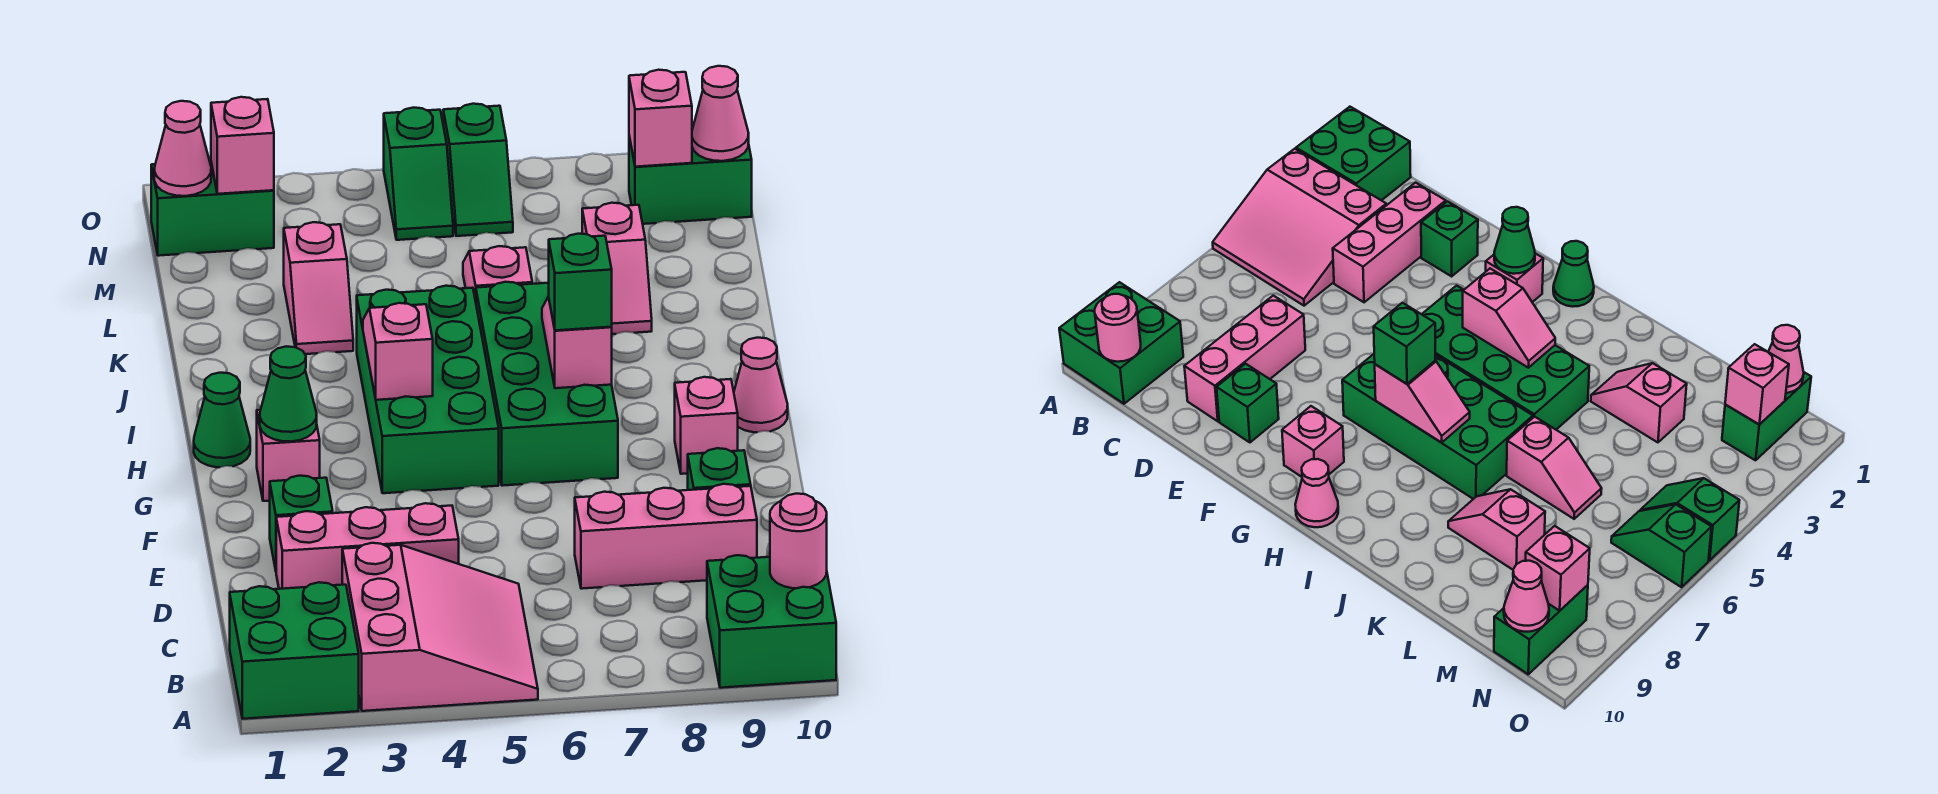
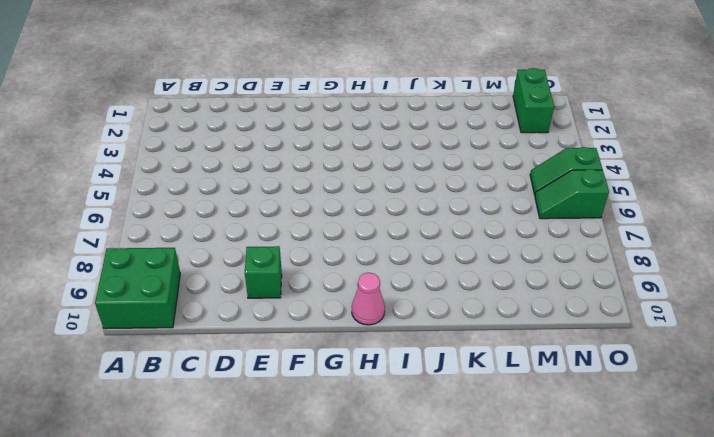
none -> green brick A1:B2 level 1
none -> pink slope A3:C5 level 1 top 3
none -> pink brick D2:D4 level 1

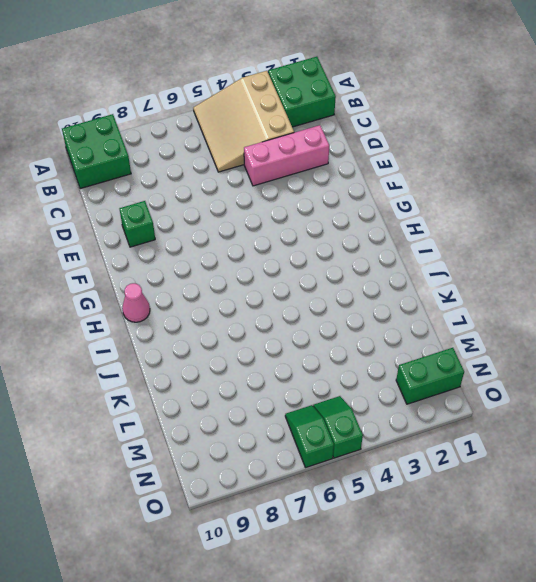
tan slope A3:C5 level 1 top 3 -> pink slope A3:C5 level 1 top 3
none -> pink brick D7:D9 level 1
none -> green brick E2 level 1
none -> pink brick G2 level 1

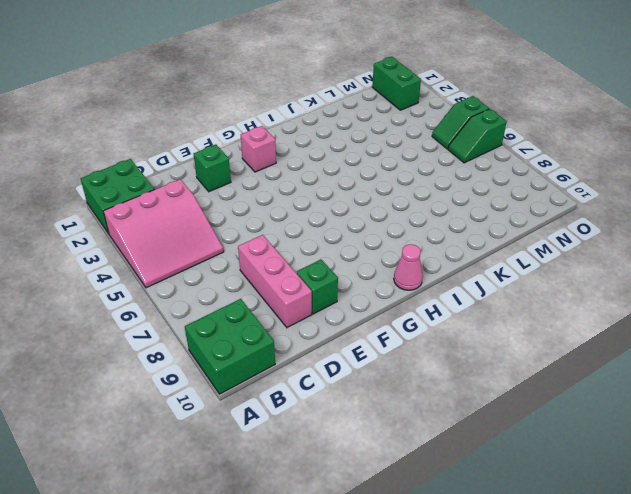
none -> pink brick D2:D4 level 1
none -> green brick G4:J5 level 1
none -> green brick G6:J7 level 1

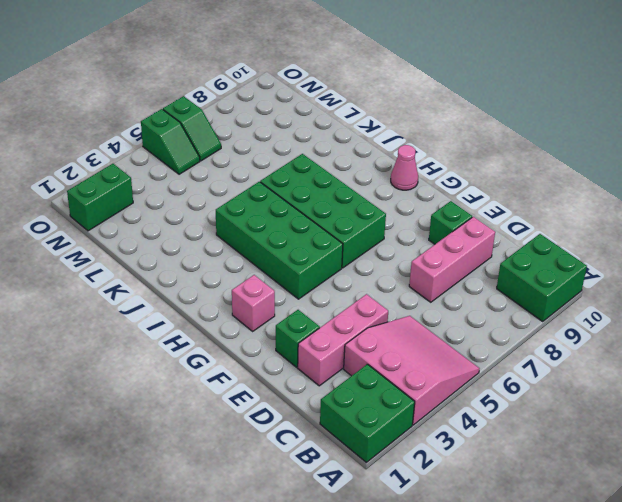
none -> pink brick G9 level 1
none -> green cone H1 level 1
none -> pink slope K3:L3 level 1 top L

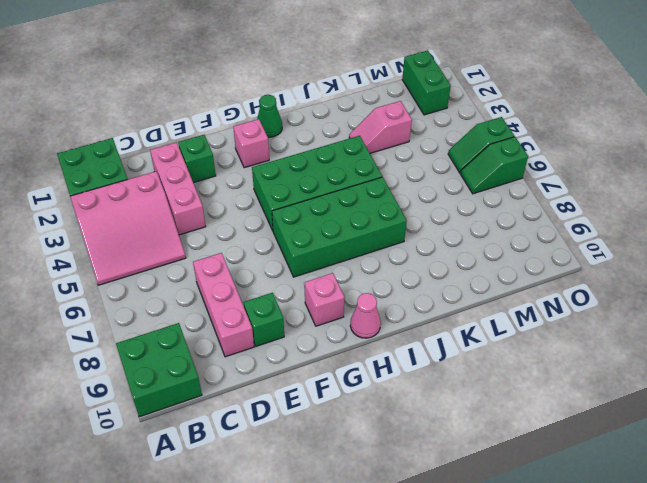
none -> pink slope K6:L6 level 1 top K
none -> pink slope K8:L8 level 1 top L
none -> green brick N9:N10 level 1

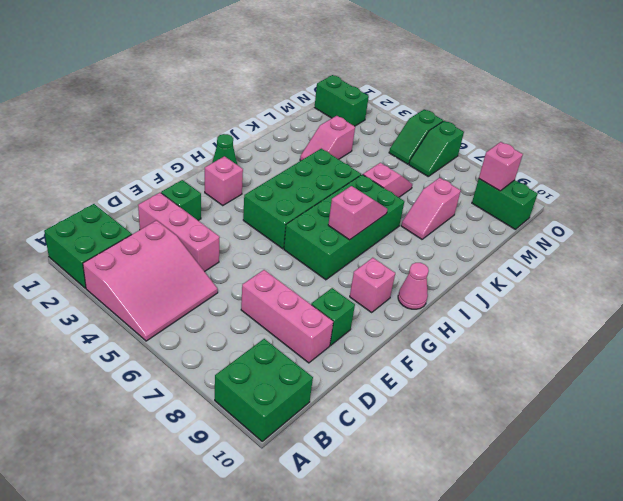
none -> pink round brick B10 level 2
none -> green cone G2 level 2
none -> pink slope H4:I4 level 2 top H

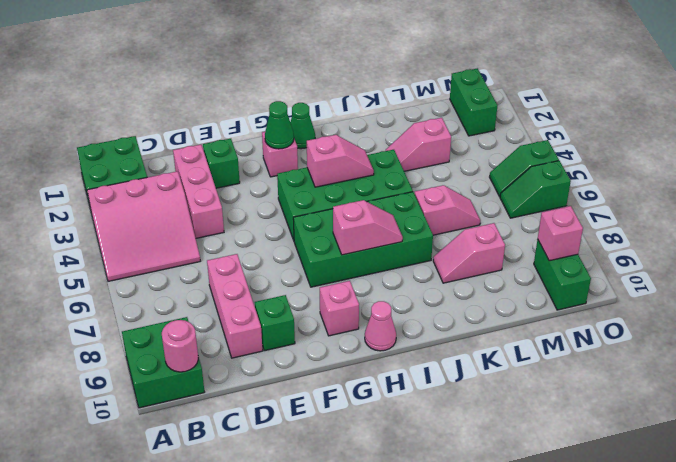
none -> pink cone N1 level 2
none -> pink brick N2 level 2
none -> pink cone N10 level 2

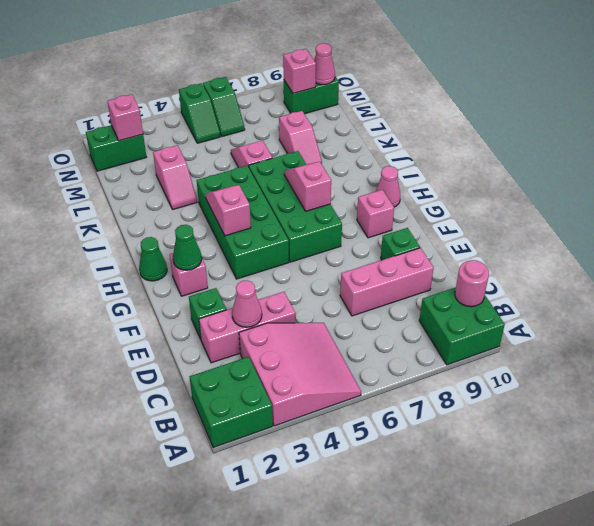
pink cone D3 level 2 -> pink cone N1 level 2
none -> green brick H7 level 3

